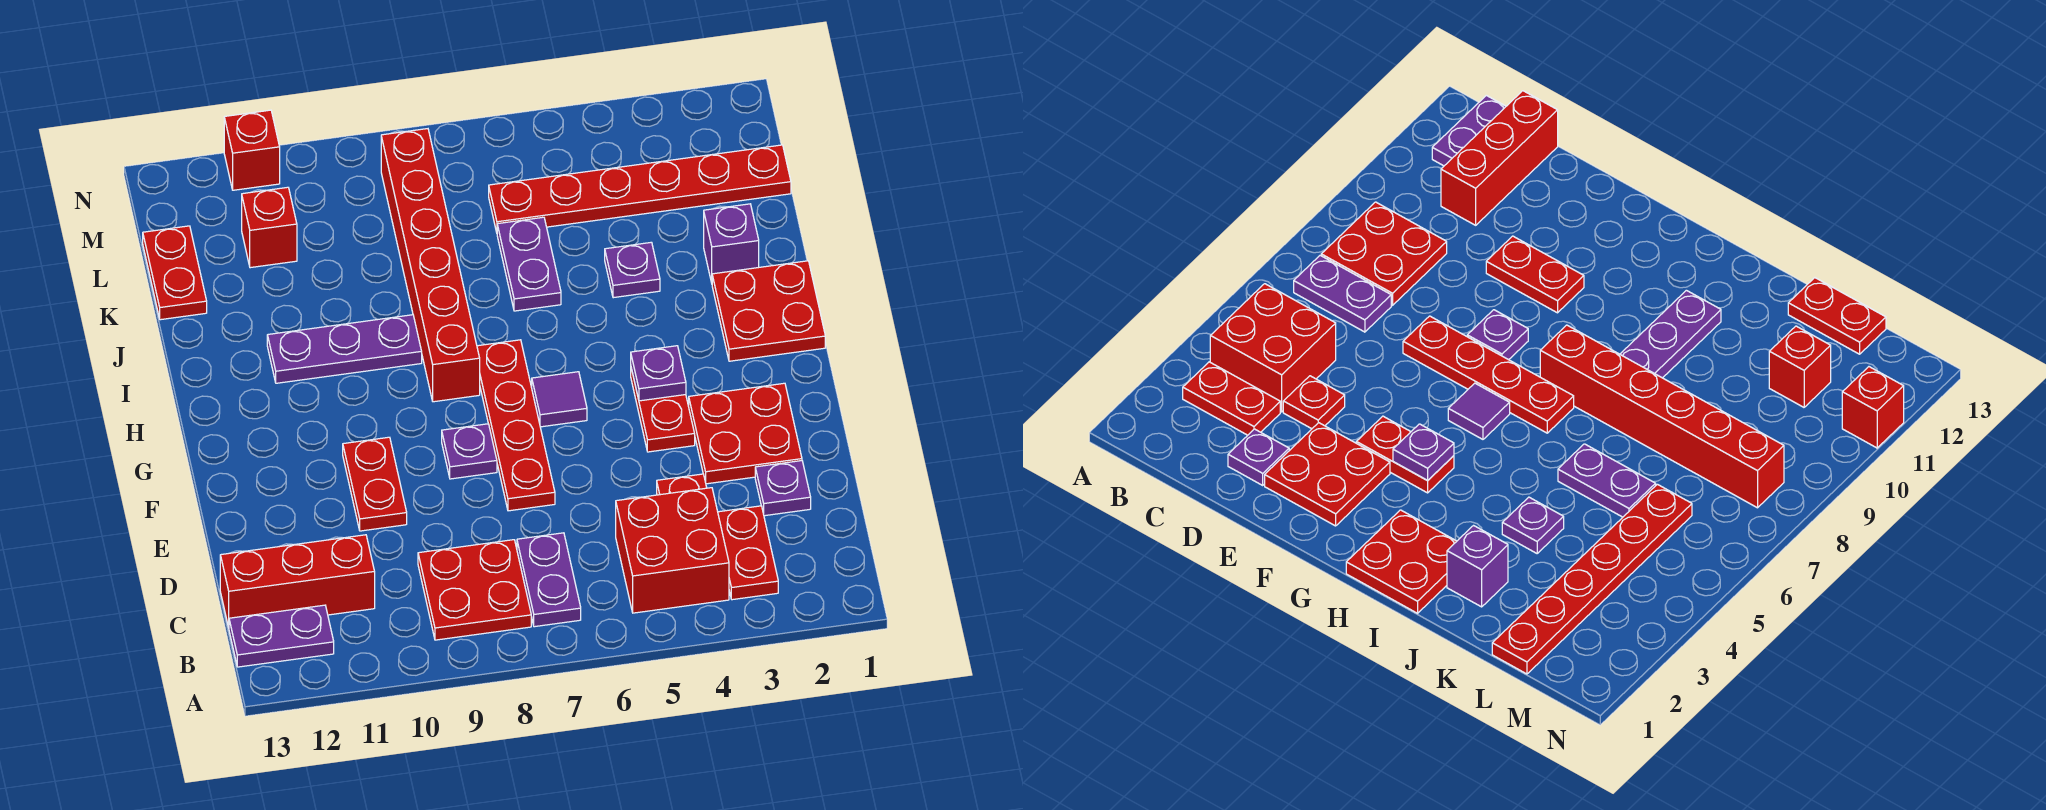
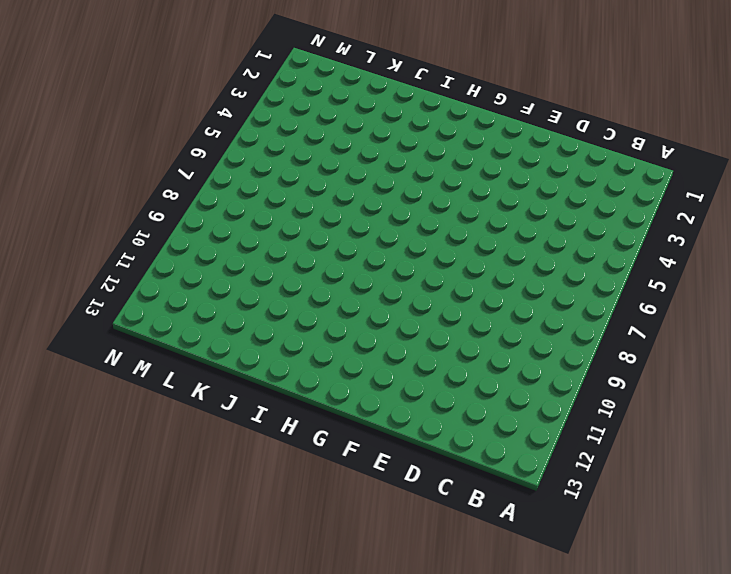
none -> red plate B3:C3 level 1
none -> red brick B4:C5 level 1
none -> purple plate B7:C7 level 1

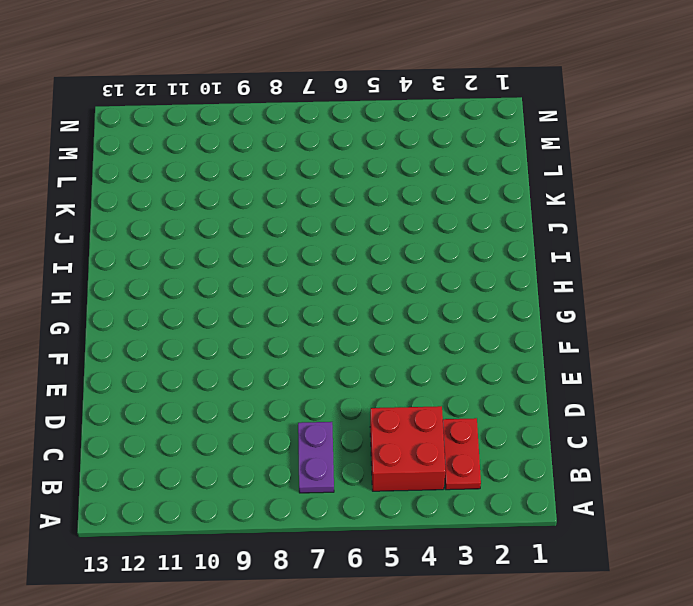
none -> red plate B8:C9 level 1
none -> purple plate B12:B13 level 1
none -> red brick C11:C13 level 1

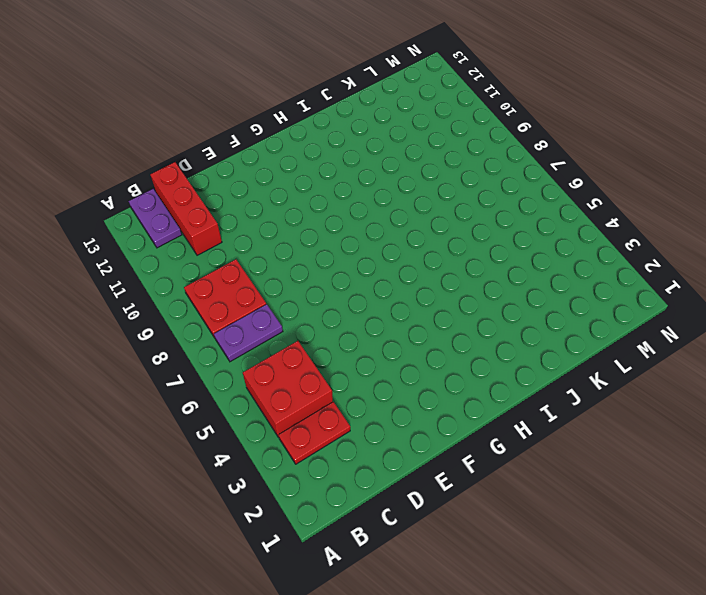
none -> purple plate D2 level 1
none -> red plate D4 level 1
none -> red plate E2:F3 level 1

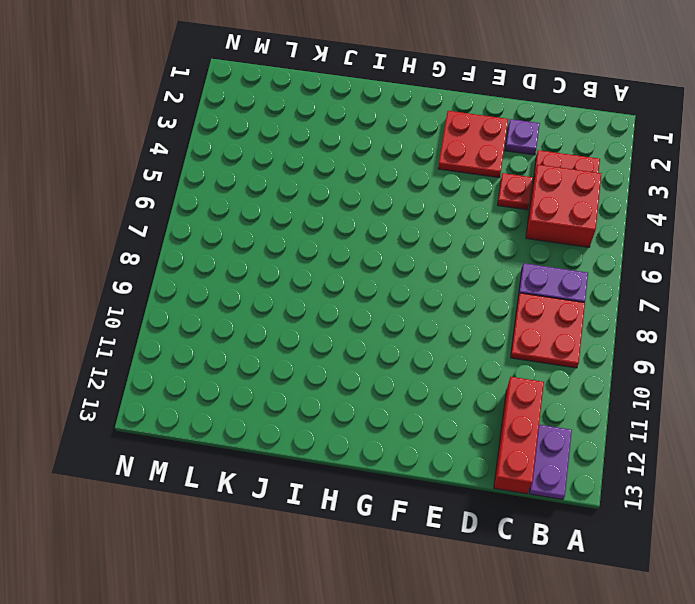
none -> red plate E7:H7 level 1
none -> red plate E10:F10 level 1
none -> red plate F4:G4 level 1

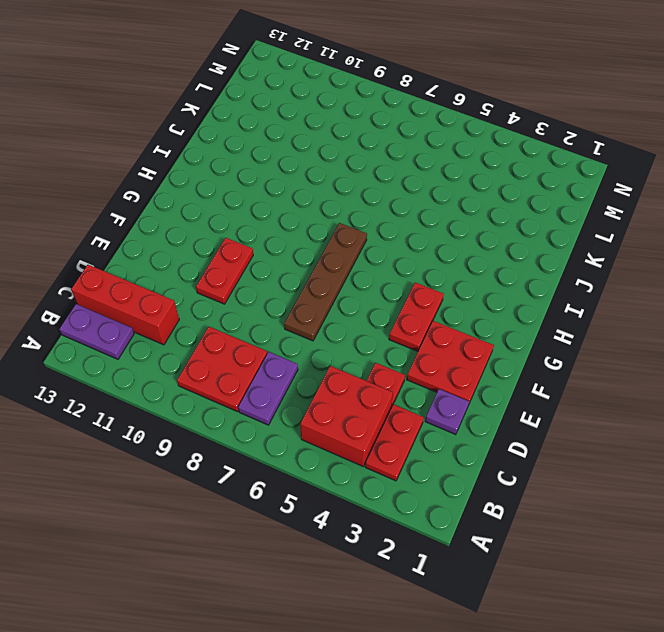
brown plate E7:H7 level 1 -> red plate E7:H7 level 1
none -> purple plate F8 level 1
none -> purple tile G6 level 1
none -> red plate H1:I2 level 1

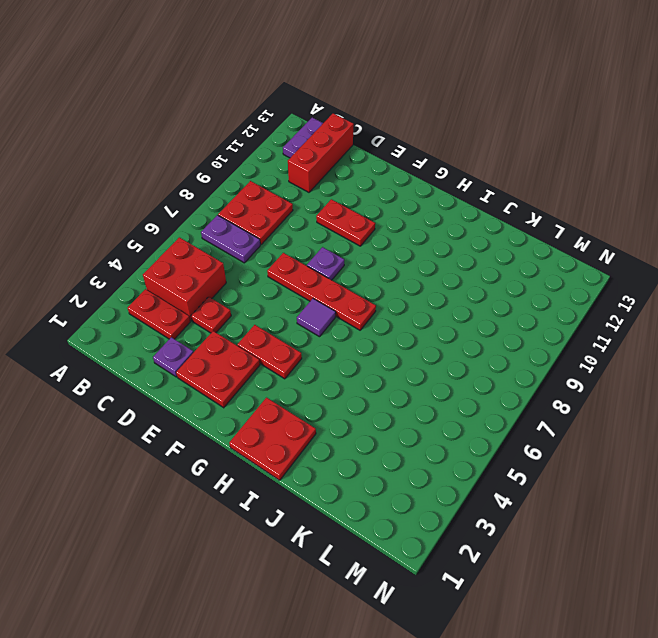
none -> red brick H8:M8 level 1
none -> purple plate I9:I11 level 1
none -> purple brick J2 level 1

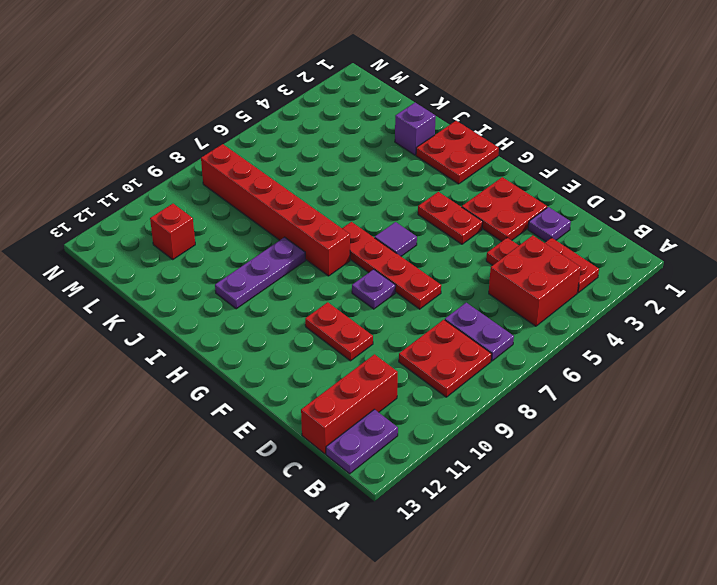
none -> purple plate J4 level 1
none -> purple plate J6:K6 level 1
none -> red plate K13:L13 level 1

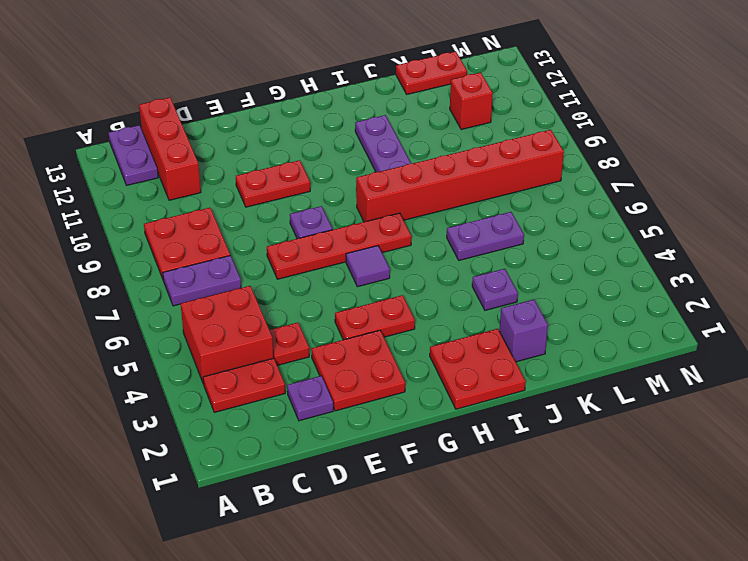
none -> red plate L1:L6 level 1
none -> red brick N11 level 1
none -> purple plate G4 level 2

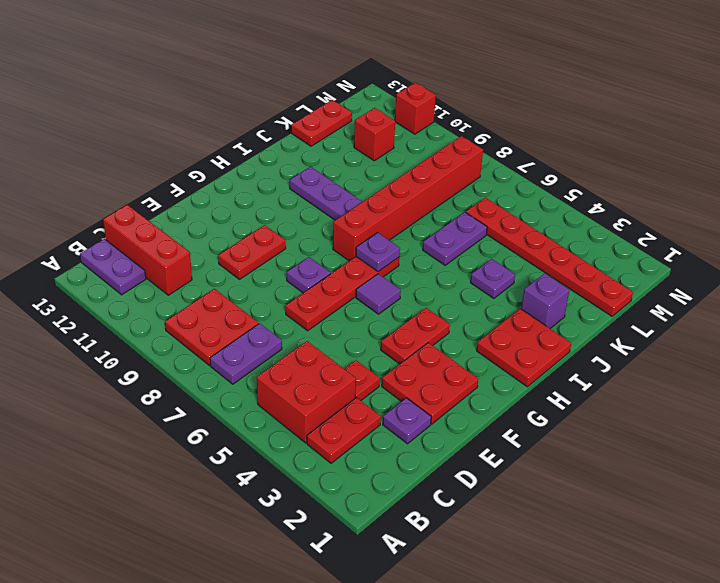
purple plate H7 level 2 -> purple plate G4 level 2

